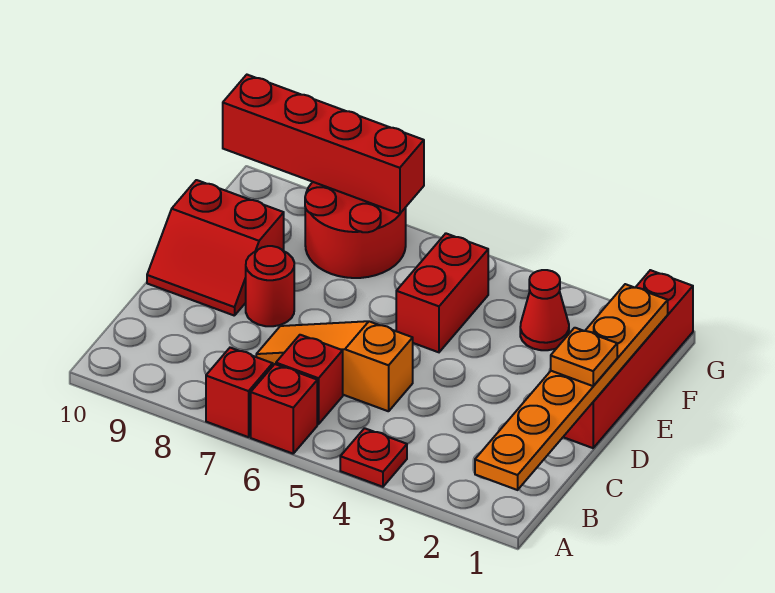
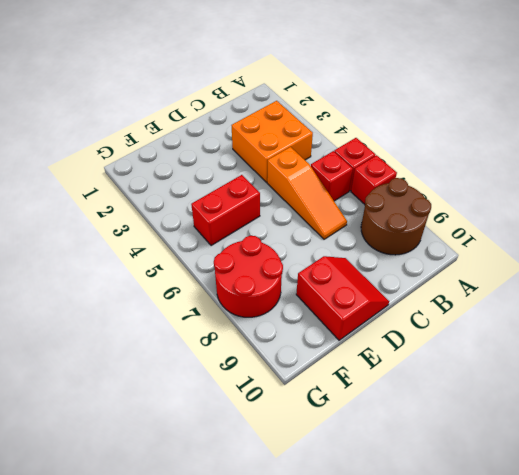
brown round brick A8:B9 level 1 -> none
orange brick B3:C4 level 1 -> none
none -> red plate A4 level 1
none -> red brick D1:G1 level 1
none -> red round brick D8 level 1

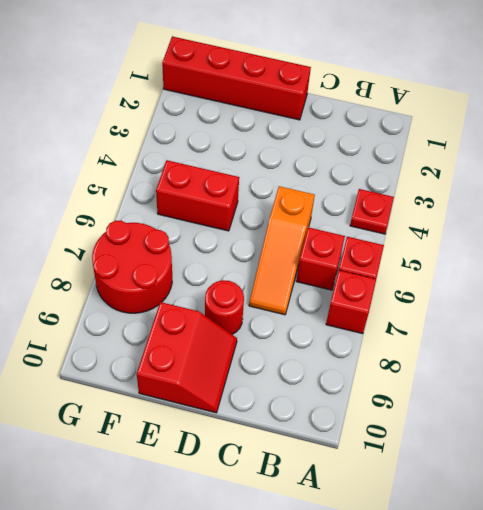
none -> red cone F3 level 1
none -> orange plate A1:F1 level 2
none -> red brick G7:G10 level 2

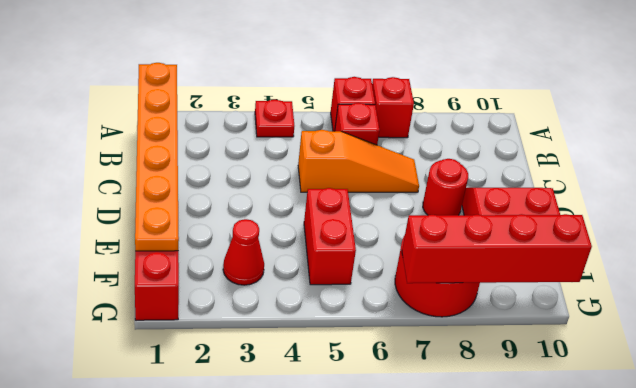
none -> orange plate D1 level 3

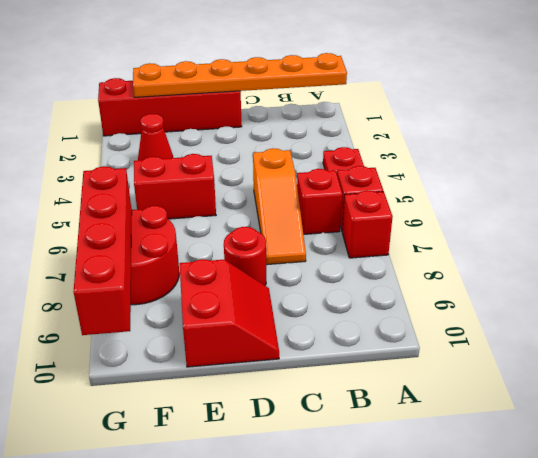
none -> orange plate D1 level 3

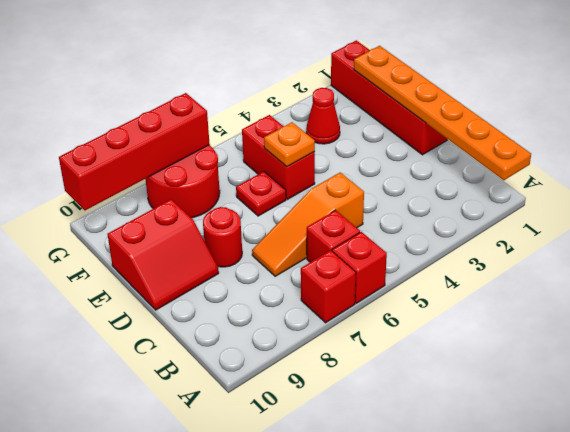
orange plate E5 level 2 -> orange plate D1 level 3
red plate E6 level 1 -> red plate A4 level 1

